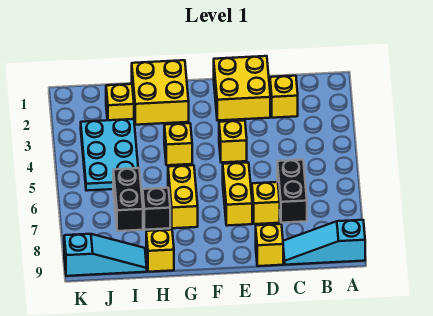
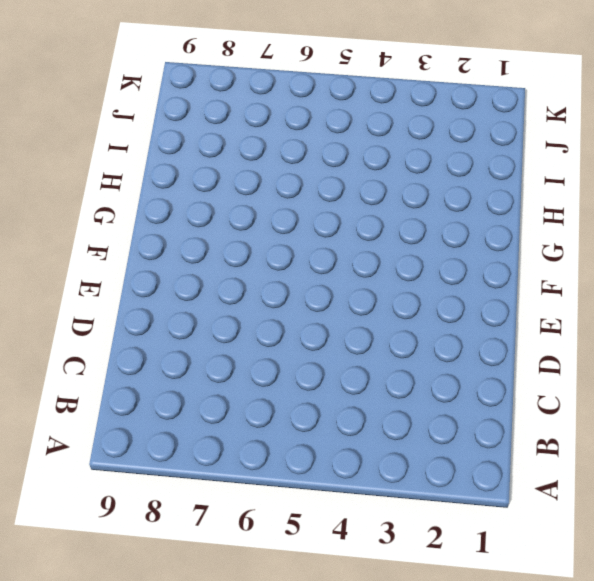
none -> cyan slope A9:C9 level 1 top A
none -> yellow brick C2 level 1
none -> black brick C6:C7 level 1

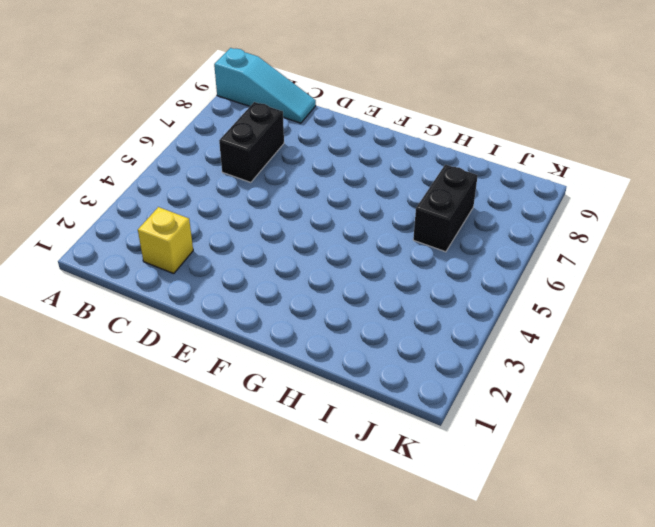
none -> yellow brick D1:E2 level 1
none -> yellow brick D7 level 1
none -> yellow brick D9 level 1

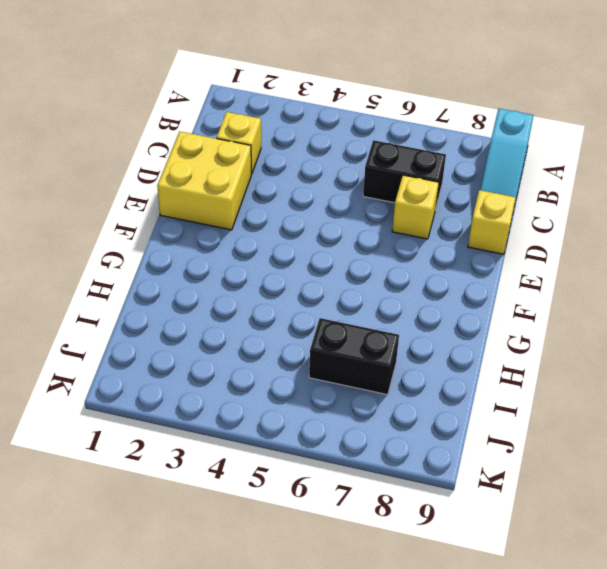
none -> yellow brick E4 level 1
none -> yellow brick E6:E7 level 1
none -> yellow brick G1:H2 level 1

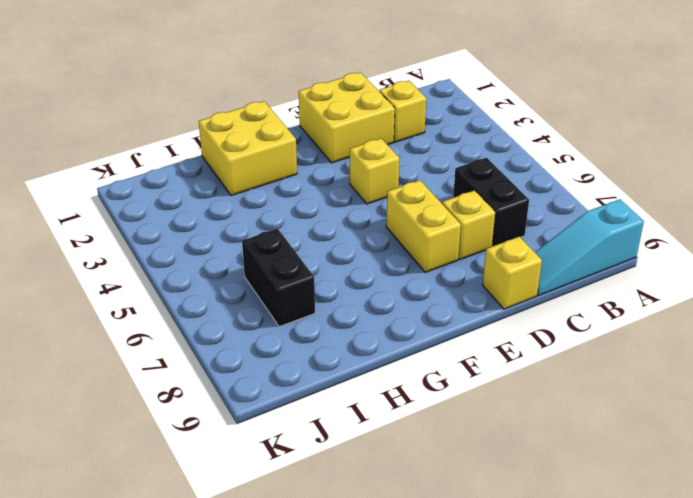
none -> yellow brick G4 level 1
none -> yellow brick G6:G7 level 1
none -> black brick H7 level 1

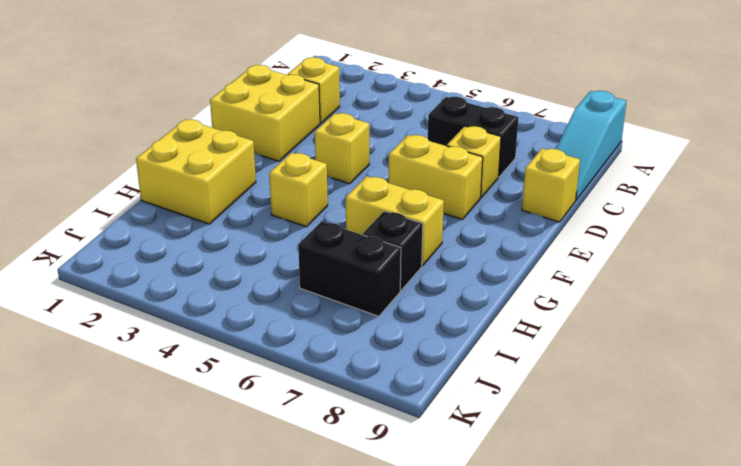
none -> yellow brick H9 level 1
none -> yellow brick I2 level 1
none -> cyan plate I3:J5 level 1

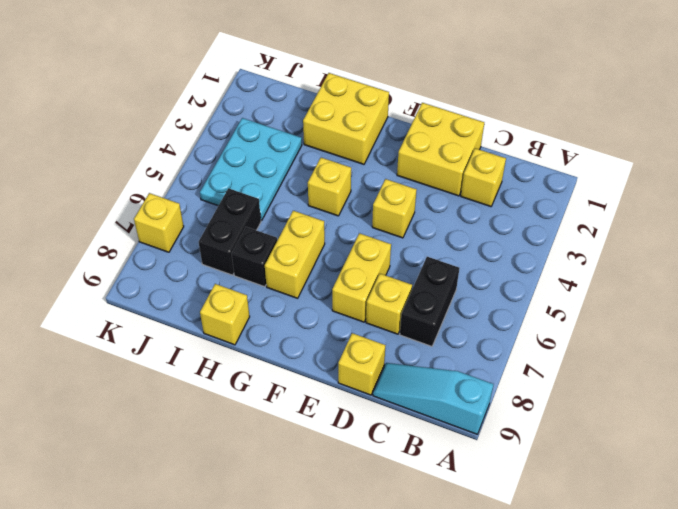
yellow brick K7 level 1 -> yellow brick I2 level 1
none -> cyan slope I9:K9 level 1 top K

